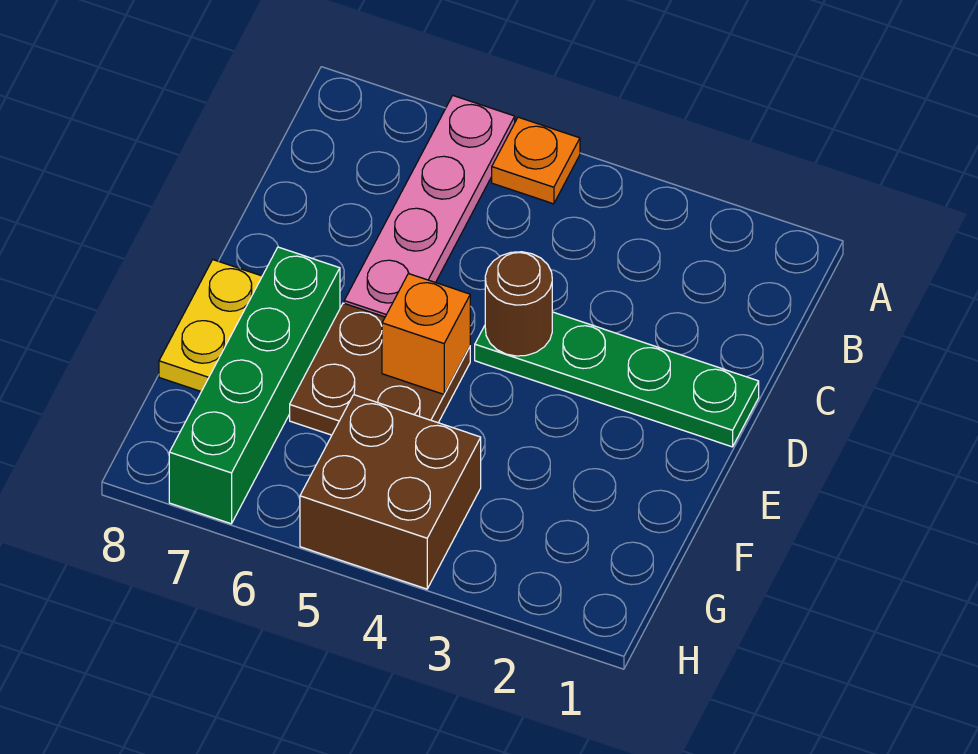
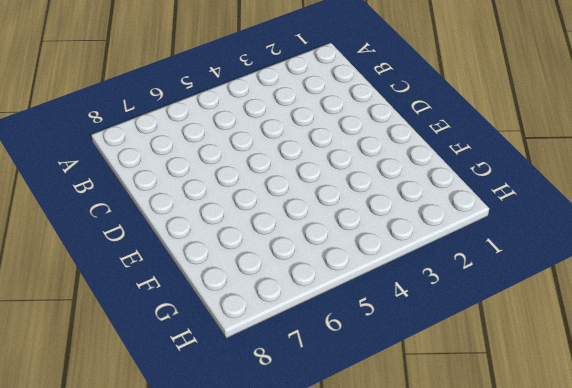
none -> orange plate A5 level 1
none -> pink plate A6:D6 level 1

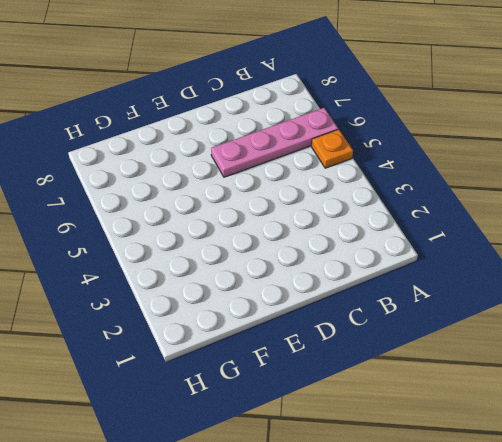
none -> green plate D1:D4 level 1
none -> brown plate E5:F6 level 1

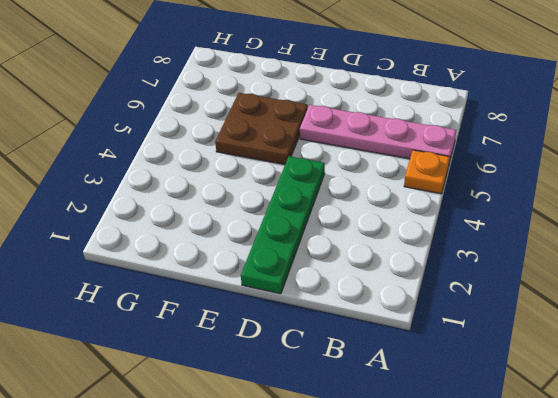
none -> green brick E7:H7 level 1
none -> yellow plate E8:F8 level 1

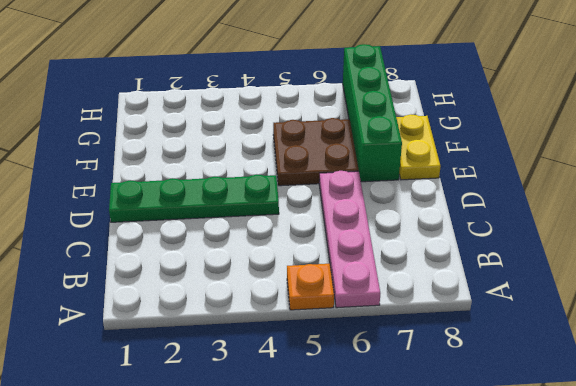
none -> brown brick G4:H5 level 1
none -> brown round brick D4 level 2

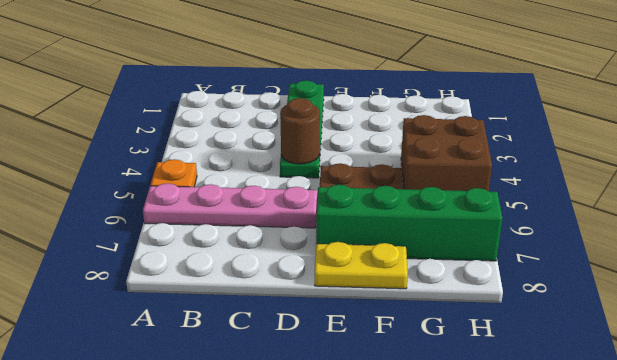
none -> orange brick E5 level 2

